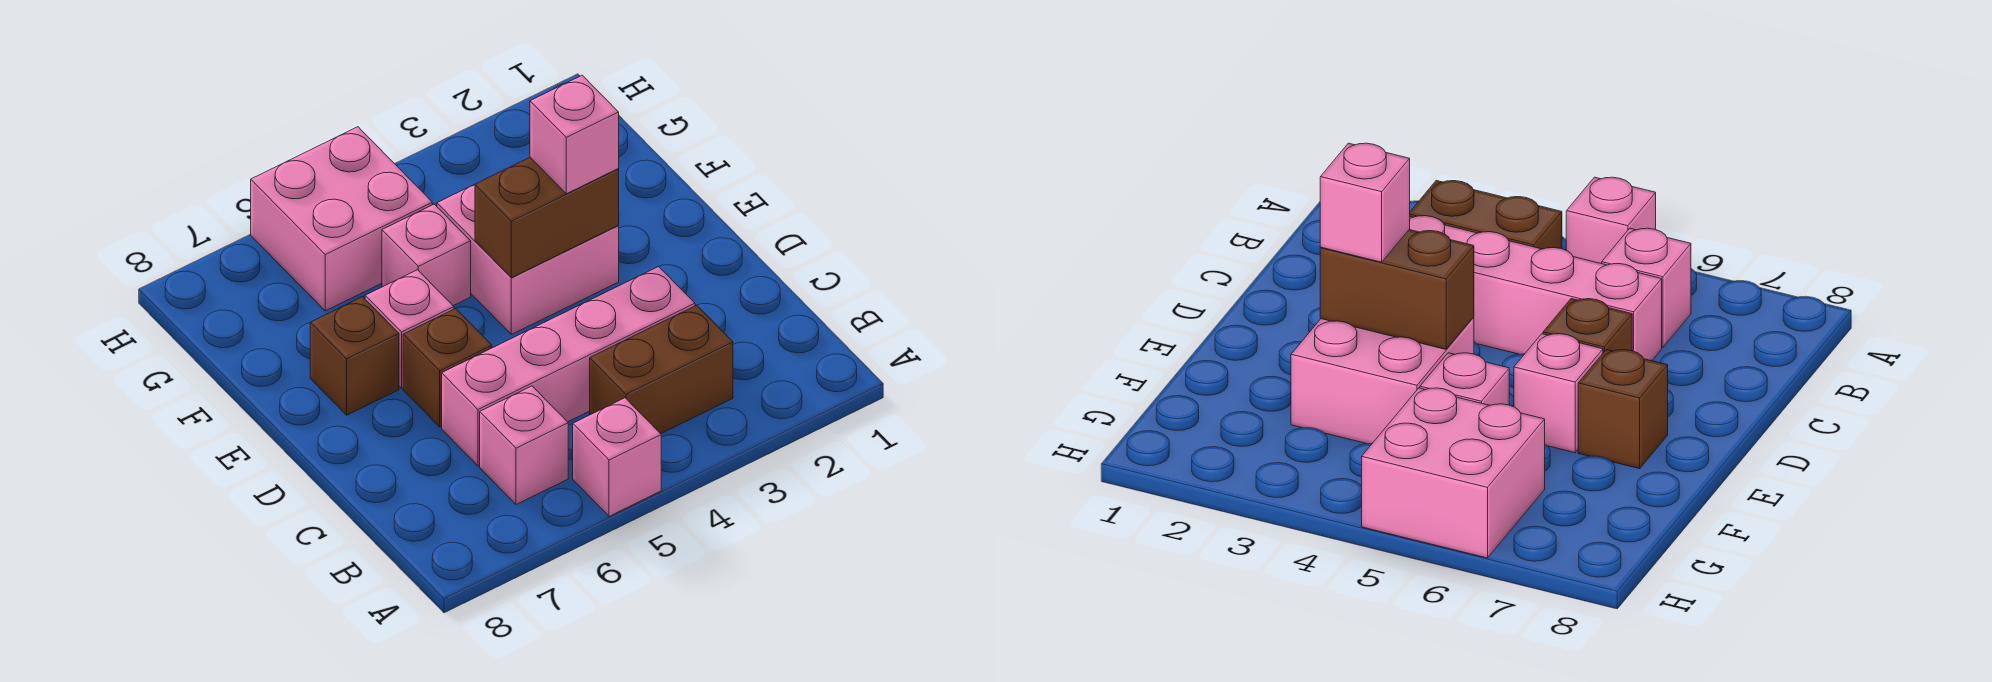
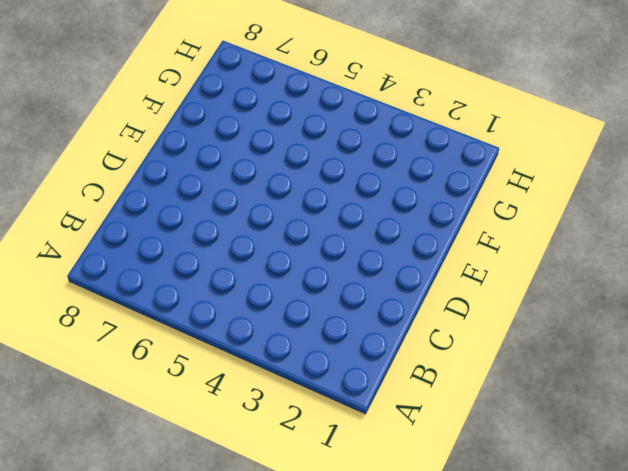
none -> pink brick A5 level 1
none -> brown brick B3:B4 level 1
none -> pink brick B6 level 1

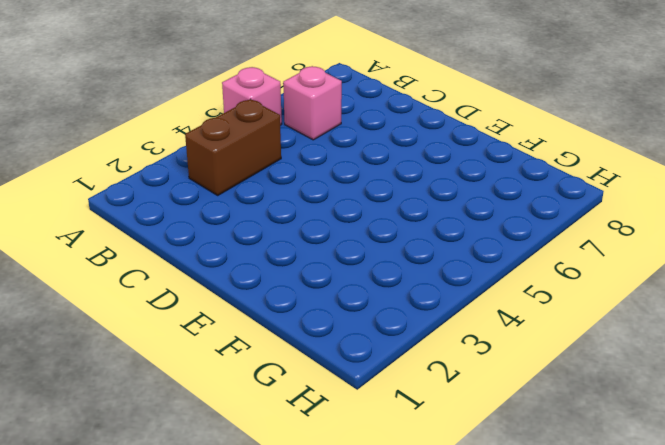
none -> pink brick C3:C6 level 1
none -> brown brick D6 level 1
none -> pink brick E3:F4 level 1

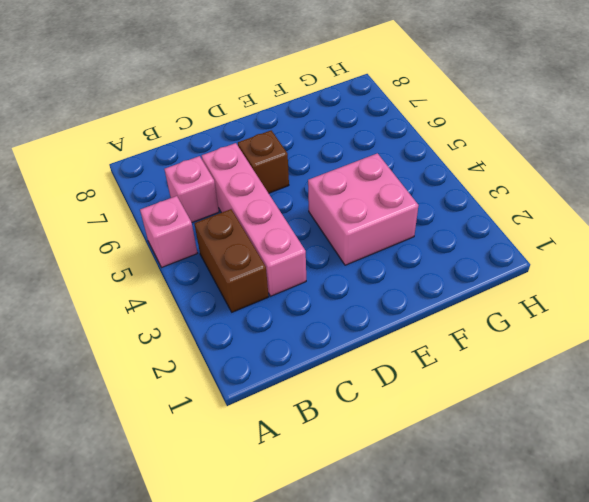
none -> pink brick E6 level 1
none -> brown brick E7 level 1
none -> pink brick F5 level 1

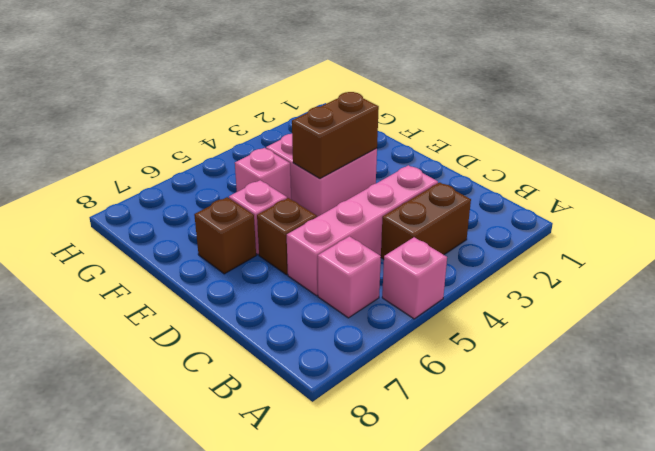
none -> pink brick G5:H6 level 1
none -> pink brick E3 level 3

